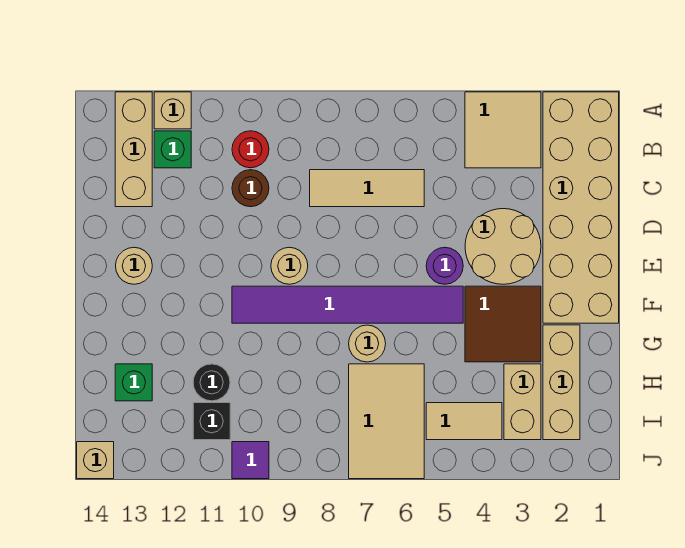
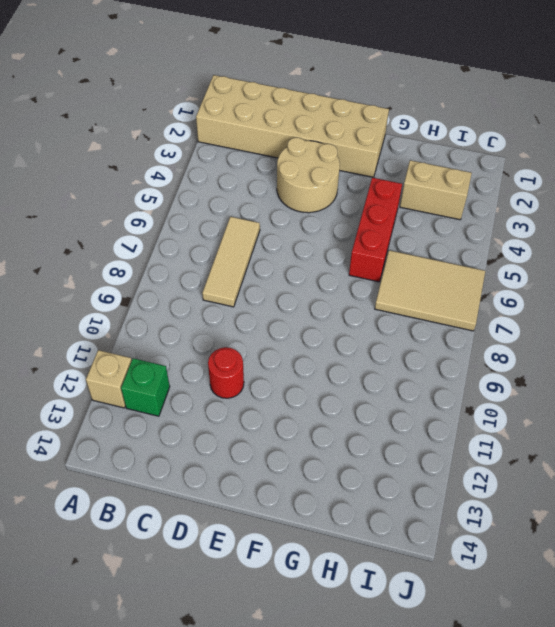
red round brick D11 level 1 -> red round brick B10 level 1
red brick G4:G6 level 1 -> brown tile F3:G4 level 1
none -> tan tile A3:B4 level 1
none -> tan brick A13:C13 level 1
none -> brown round brick C10 level 1

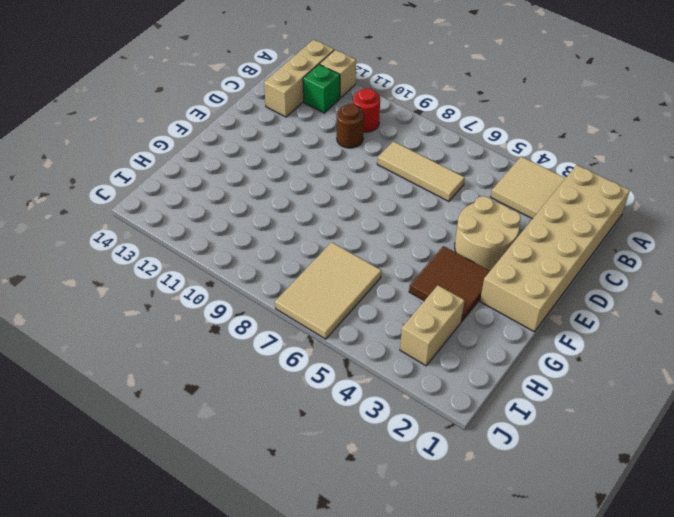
none -> purple round brick E5 level 1
none -> tan round brick E9 level 1
none -> tan round brick E13 level 1

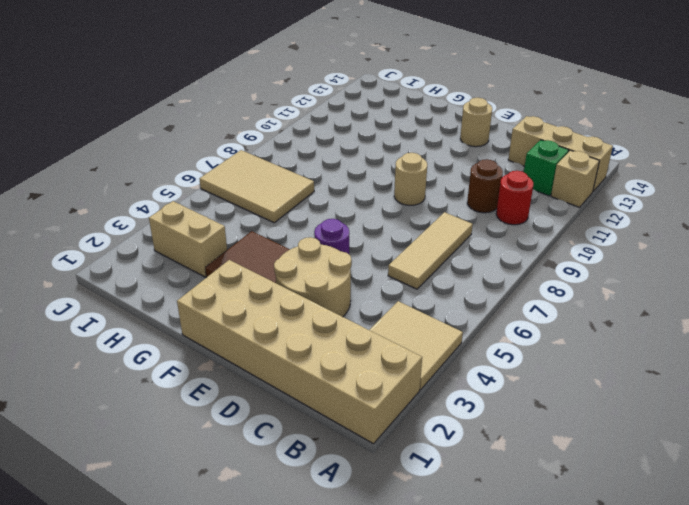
none -> purple tile F5:F10 level 1
none -> tan brick G2:I2 level 1
none -> tan round brick G7 level 1

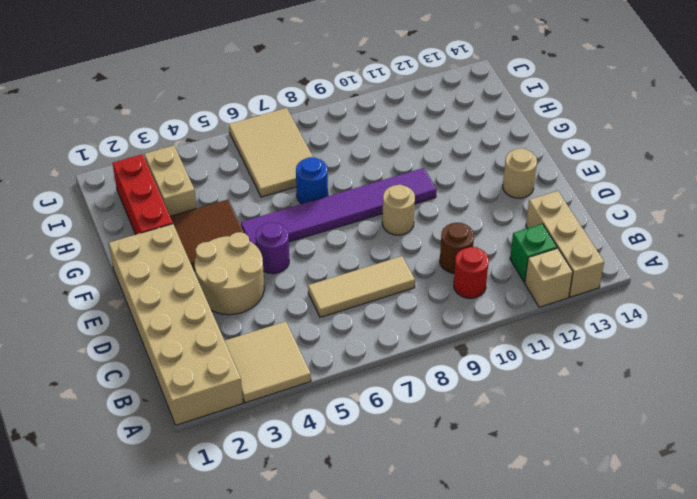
red brick G2:I2 level 1 -> tan brick G2:I2 level 1
blue round brick G7 level 1 -> tan round brick G7 level 1
none -> black round brick H11 level 1
none -> green brick H13 level 1
none -> tan tile I4:I5 level 1

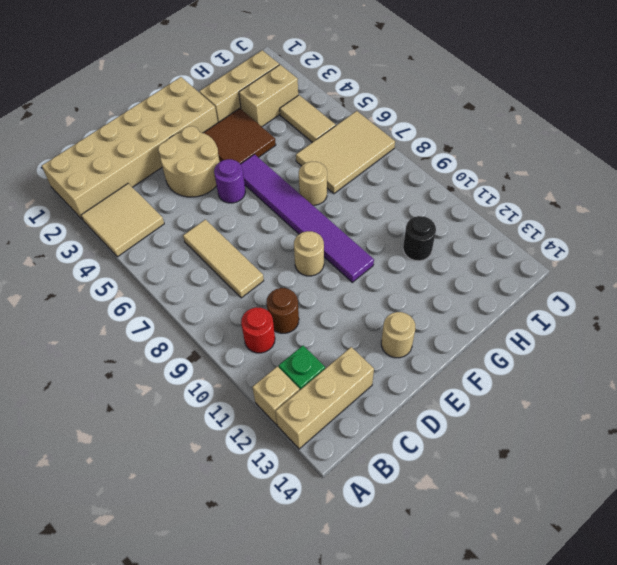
none -> green brick H13 level 1
none -> black brick I11 level 1
none -> purple tile J10 level 1

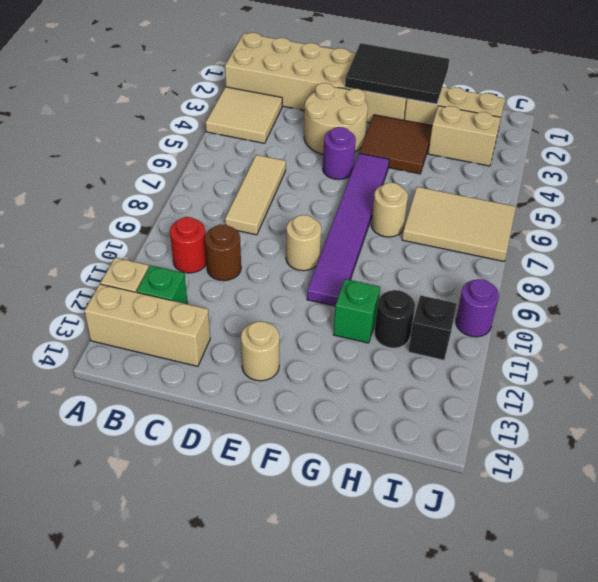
black tile E1:G2 level 2 -> none
green brick G11 level 1 -> green brick H13 level 1
purple round brick J10 level 1 -> purple tile J10 level 1
none -> tan tile I4:I5 level 1
none -> tan brick J14 level 1

